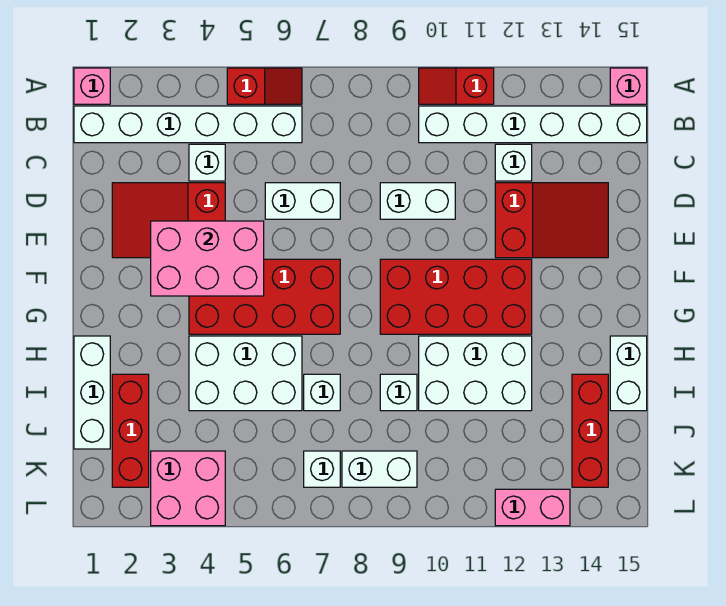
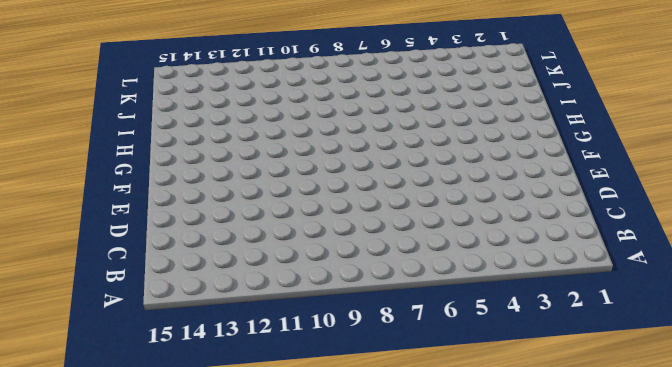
none -> pink brick A1 level 1
none -> red slope A5:A6 level 1 top 5
none -> red slope A10:A11 level 1 top 11

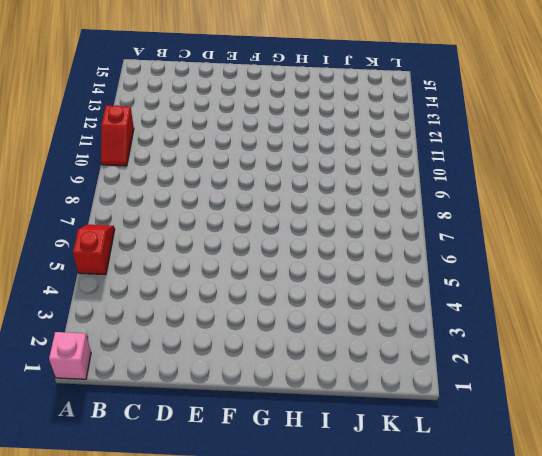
none -> pink brick A15 level 1
none -> white brick B1:B6 level 1
none -> white brick B10:B15 level 1

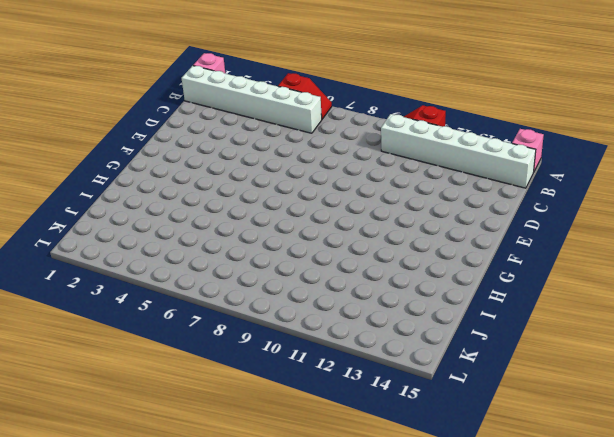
none -> white brick C4 level 1
none -> white brick C12 level 1
none -> red slope D2:E4 level 1 top 4

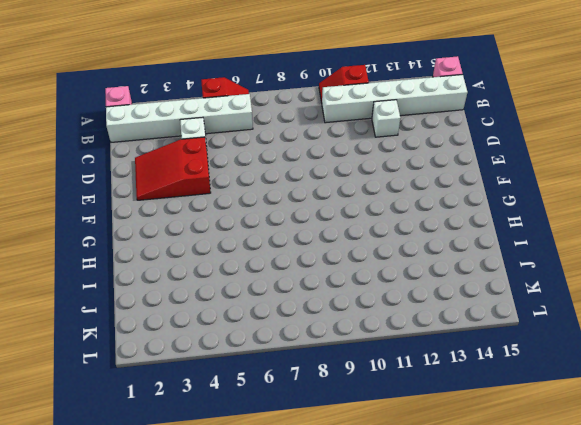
none -> white brick D6:D7 level 1
none -> white brick D9:D10 level 1
none -> red slope D12:E14 level 1 top 12

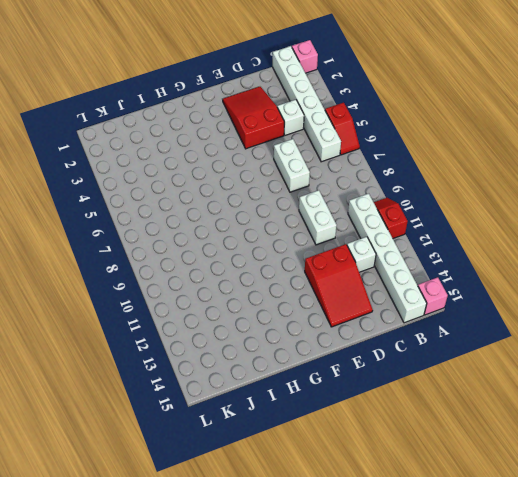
none -> red brick F4:G7 level 1
none -> red brick F9:G12 level 1
none -> white brick H1:J1 level 1

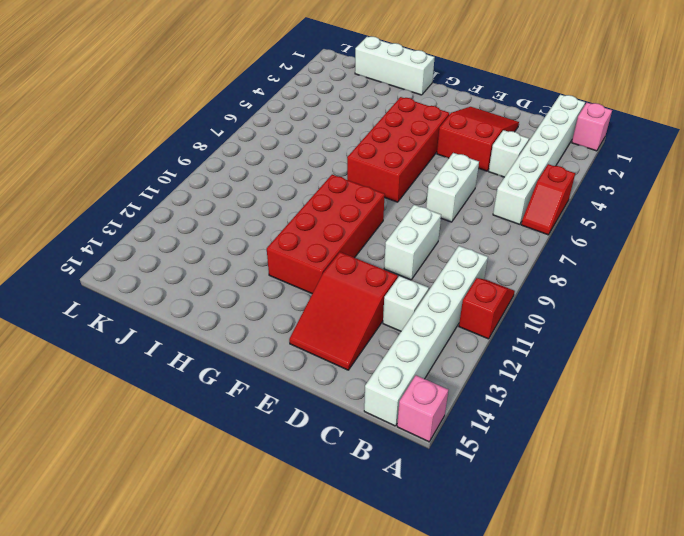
none -> white brick H4:I6 level 1
none -> white brick H10:I12 level 1
none -> white brick H15:I15 level 1

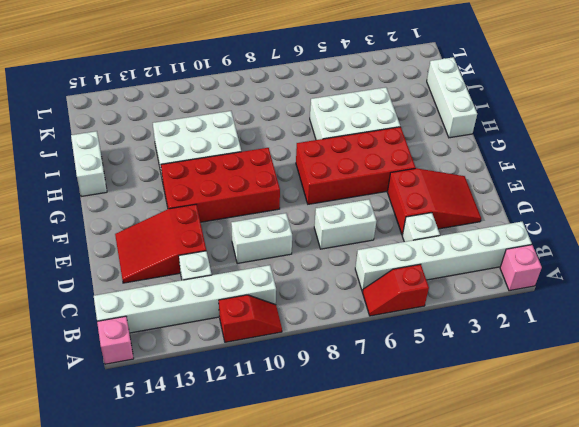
none -> red brick I2:K2 level 1
none -> white brick I7 level 1
none -> white brick I9 level 1

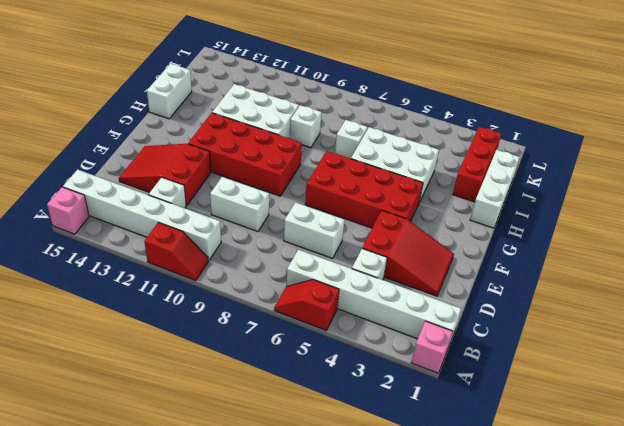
none -> red brick I14:K14 level 1
none -> pink brick K3:L4 level 1
none -> white brick K7 level 1

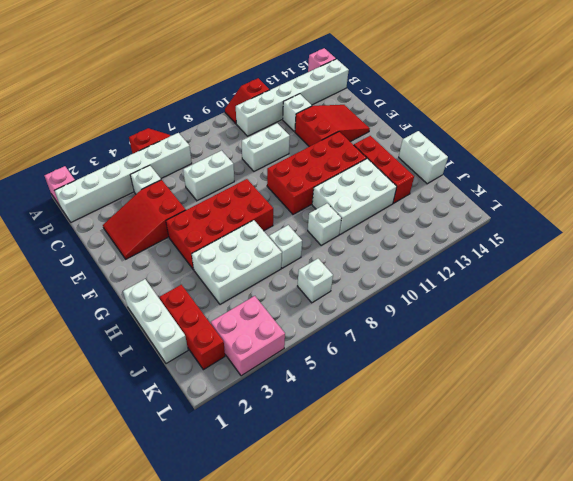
red brick G13:I13 level 1 -> red brick I14:K14 level 1
none -> white brick K8:K9 level 1
none -> pink brick L12:L13 level 1
none -> pink brick E3:F5 level 2

